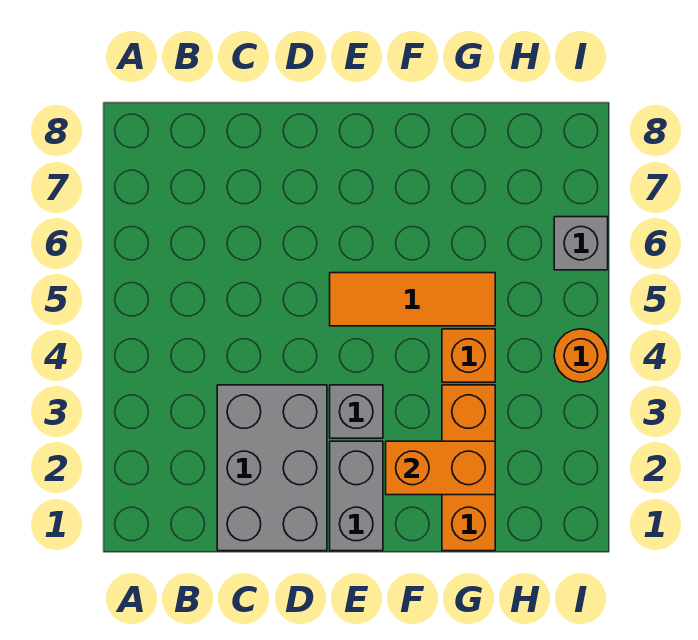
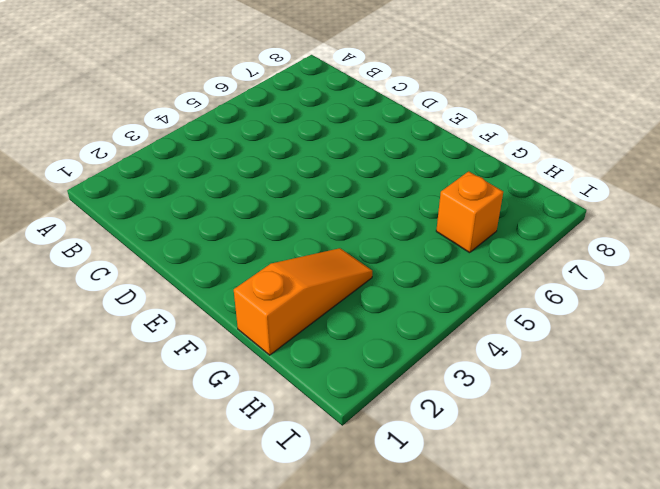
orange slope G1:G3 level 1 top 1 -> orange brick G1:G3 level 1
orange brick H6 level 1 -> orange brick G4 level 1
none -> grey brick C1:D3 level 1
none -> grey brick E1:E2 level 1

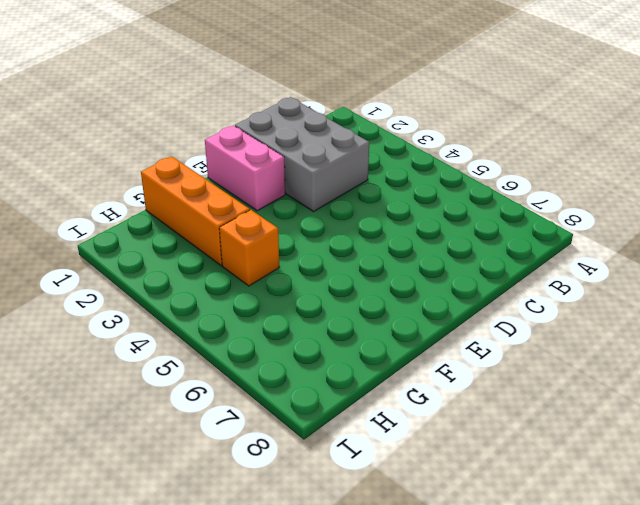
pink brick E1:E2 level 1 -> grey brick E1:E2 level 1
none -> grey brick E3 level 1
none -> orange tile E5:G5 level 1

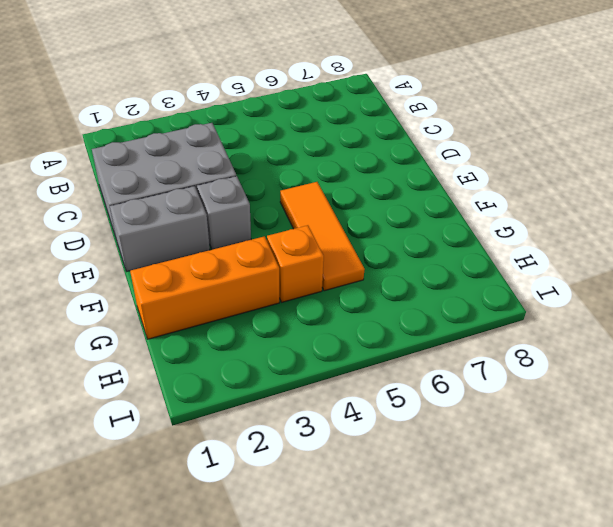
none -> orange round brick I4 level 1
none -> grey brick I6 level 1

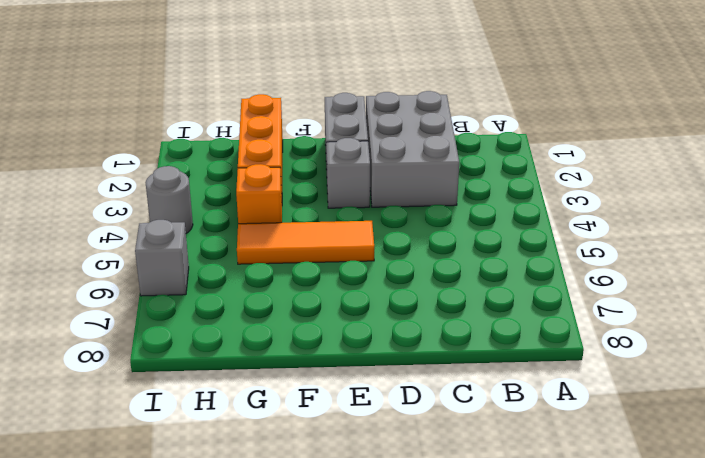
grey round brick I4 level 1 -> orange round brick I4 level 1
none -> orange brick F2:G2 level 2

